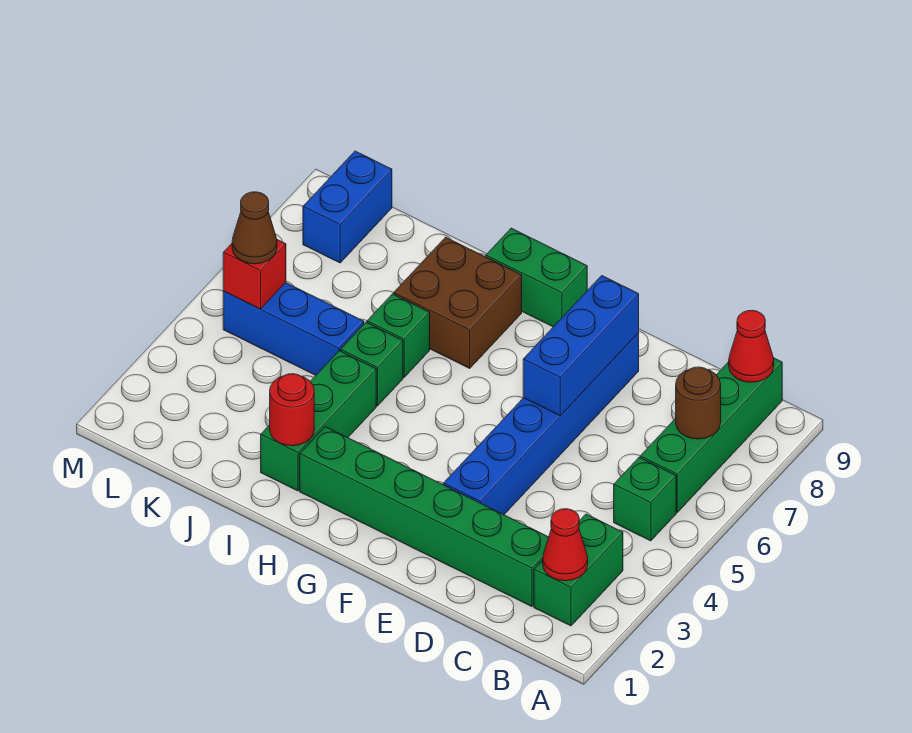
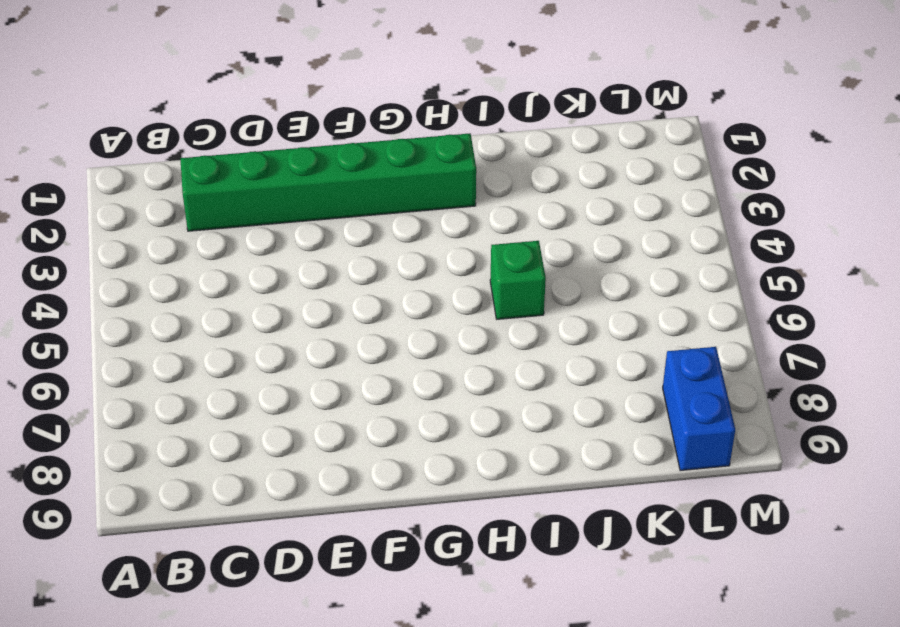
none -> green brick B2:B3 level 1
none -> green brick B5 level 1
none -> green brick B6:B9 level 1

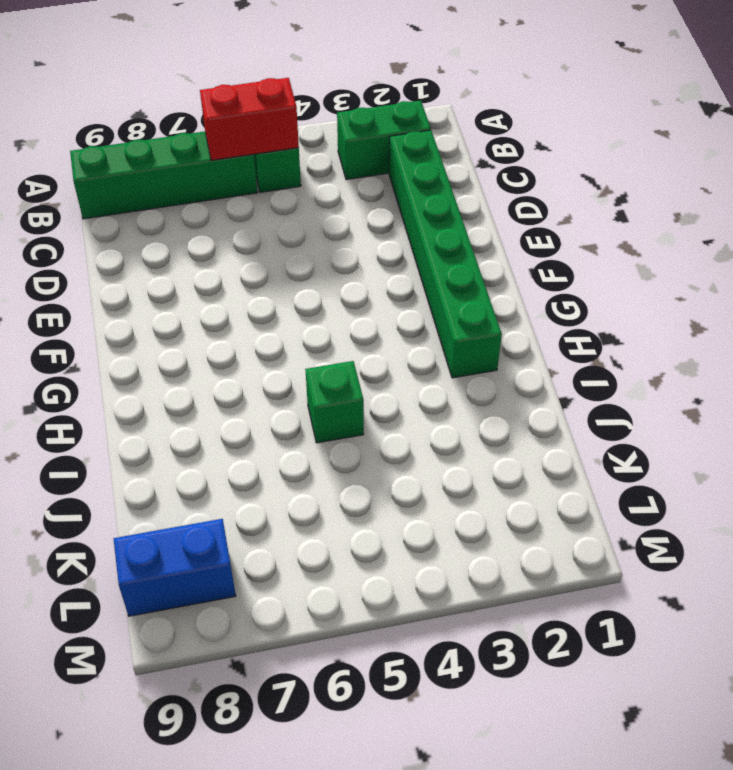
red brick B5:B6 level 2 -> none
none -> blue brick E3:E8 level 1
none -> green brick G9:H9 level 1
none -> brown brick H7:I8 level 1

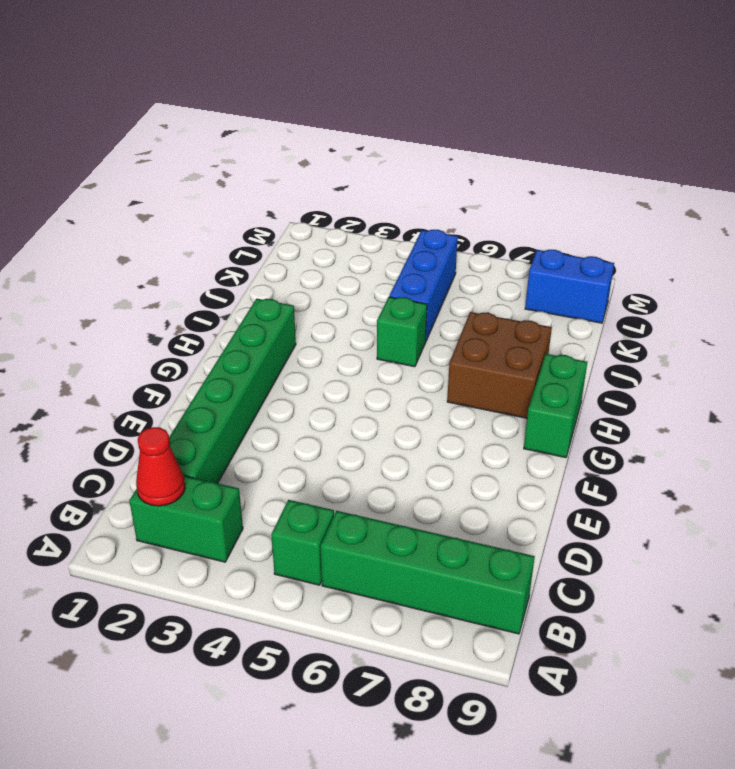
none -> blue brick E3:E8 level 1
none -> green brick I2:I4 level 1
none -> green brick I6 level 1

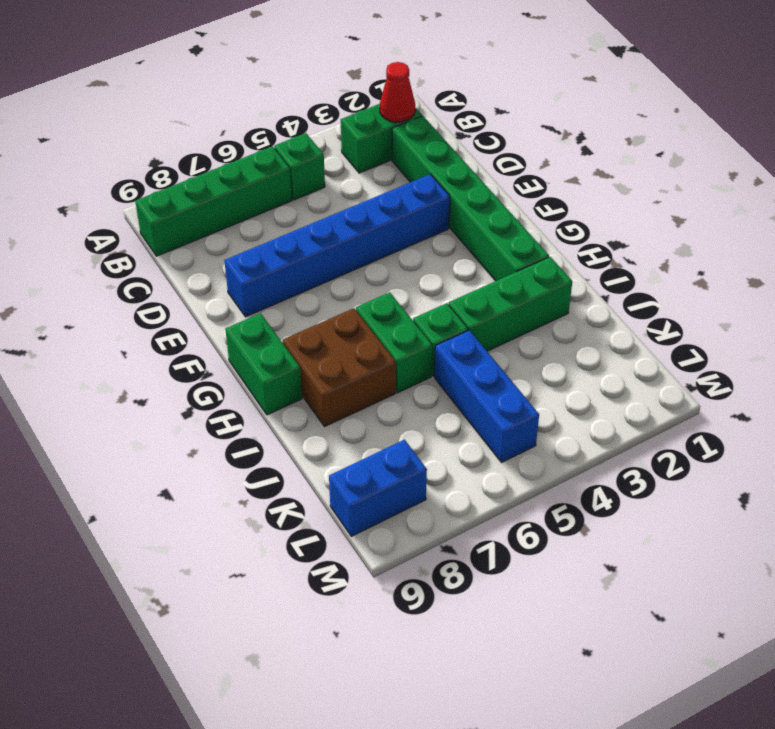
green brick H6:I6 level 1 -> green brick I6 level 1
none -> brown round brick B7 level 2
none -> red cone B9 level 2
none -> blue brick E6:E8 level 2

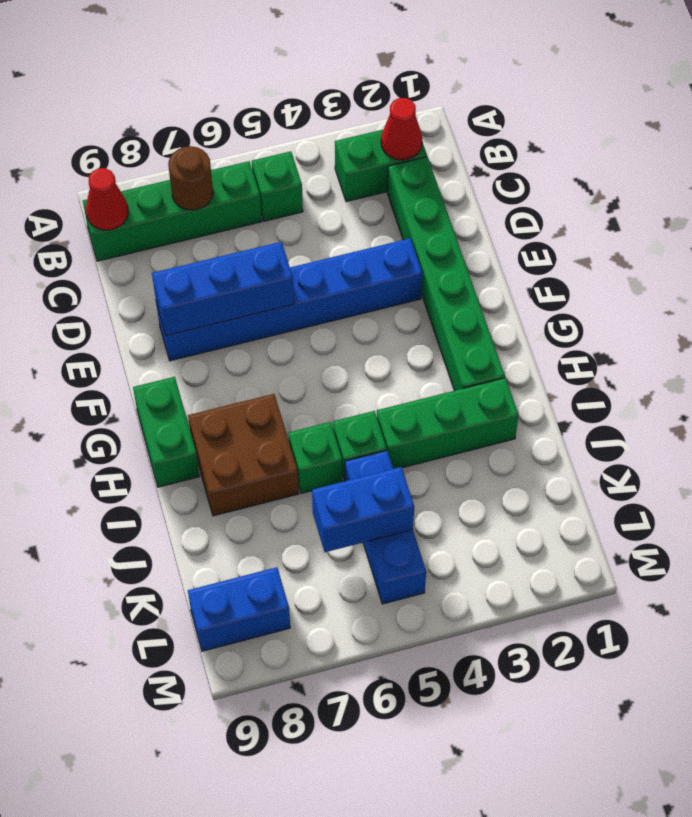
blue brick K5:K6 level 2 -> none
none -> red round brick I2 level 2
none -> red brick L5 level 2
none -> brown cone L5 level 3

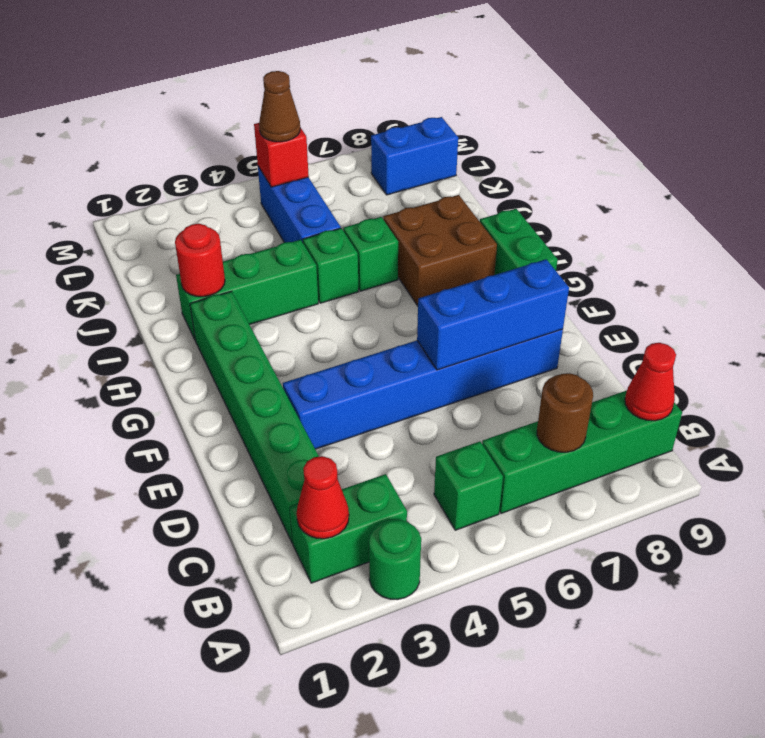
green round brick A3 level 1 -> none

